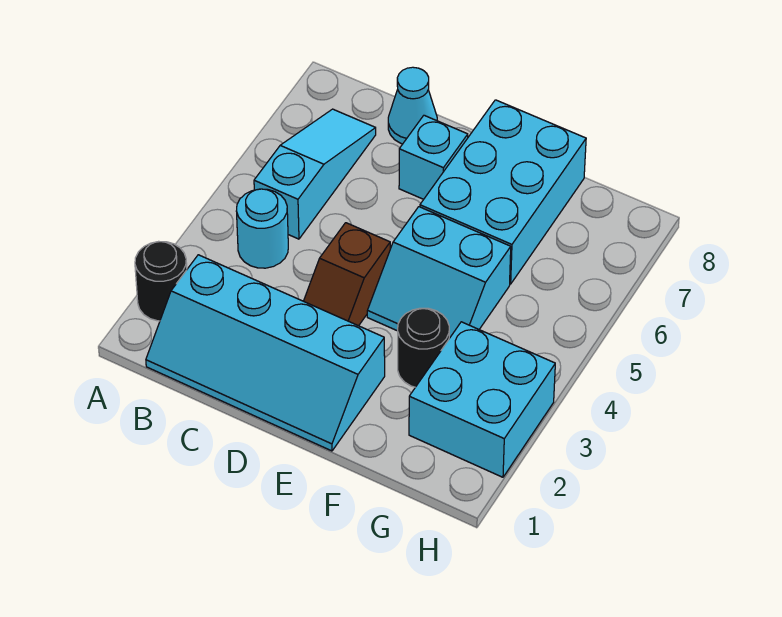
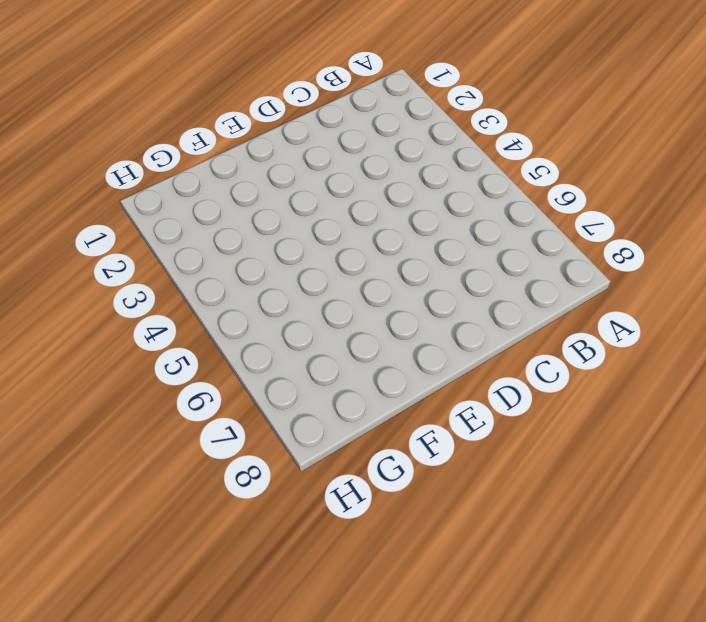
none -> black round brick A2 level 1
none -> cyan slope B1:E2 level 1 top 2

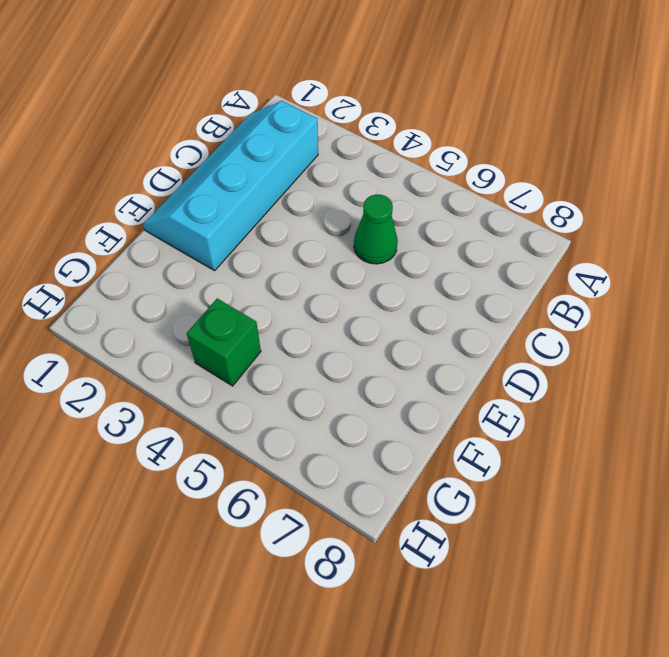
green cone C5 level 1 -> none
green brick G4 level 1 -> none
none -> black round brick A2 level 1
none -> cyan round brick B4 level 1

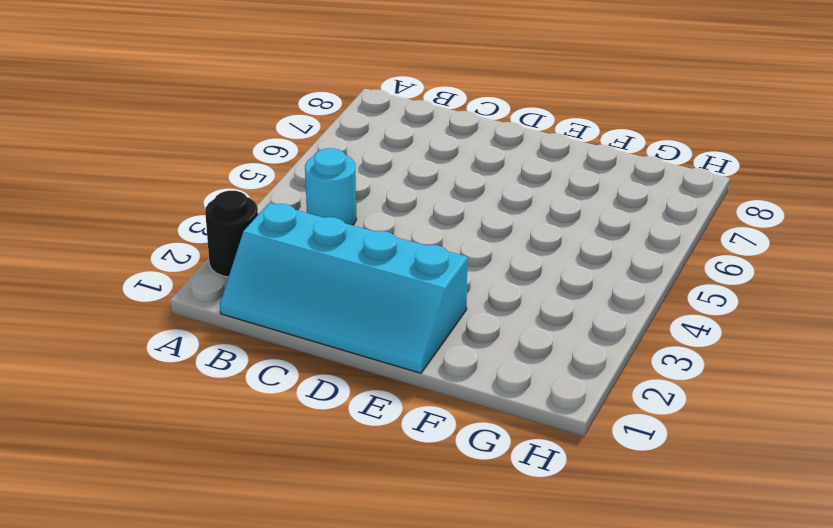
none -> cyan slope B5:B7 level 1 top 5
none -> cyan cone C8 level 1

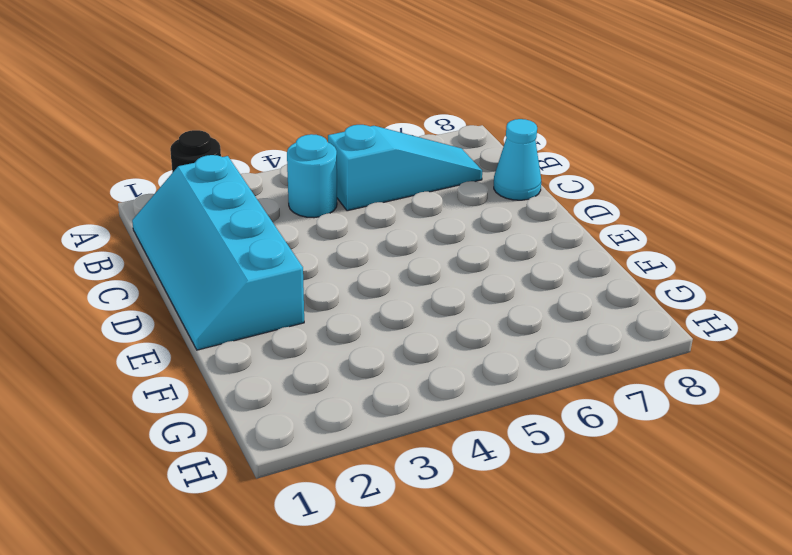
none -> brown slope D3:D4 level 1 top 4
none -> cyan brick D7 level 1

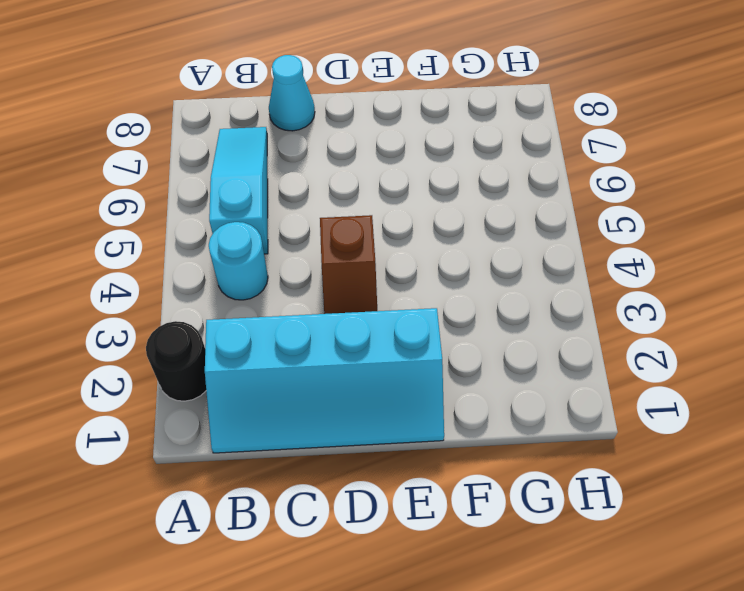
none -> cyan brick D7 level 1
none -> cyan slope E4:F5 level 1 top 5

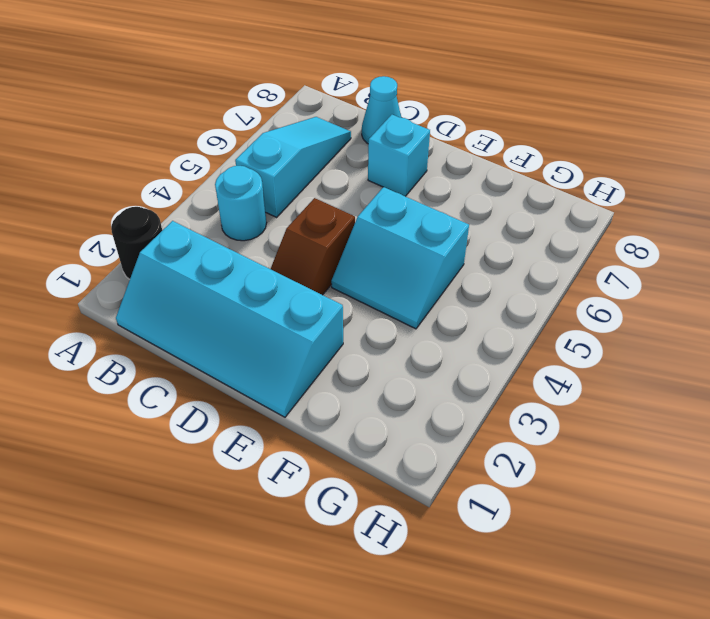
none -> cyan brick E6:F8 level 1
none -> black round brick F3 level 1

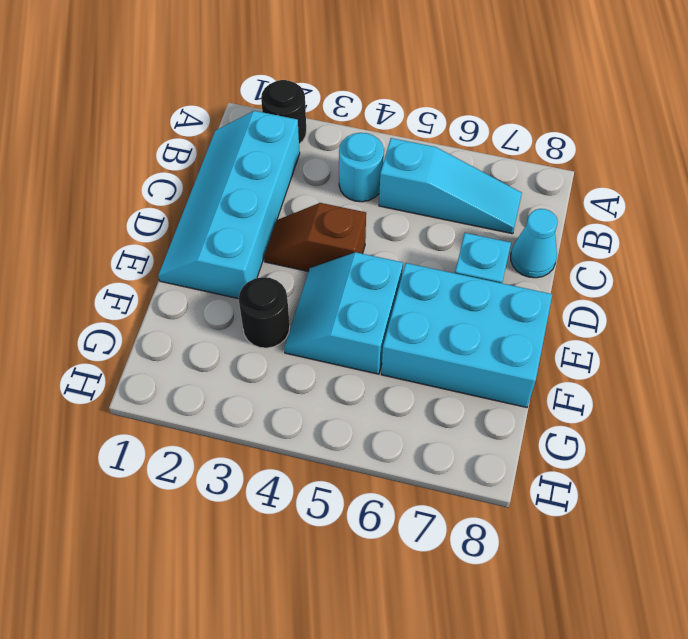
none -> cyan brick G2:H3 level 1

